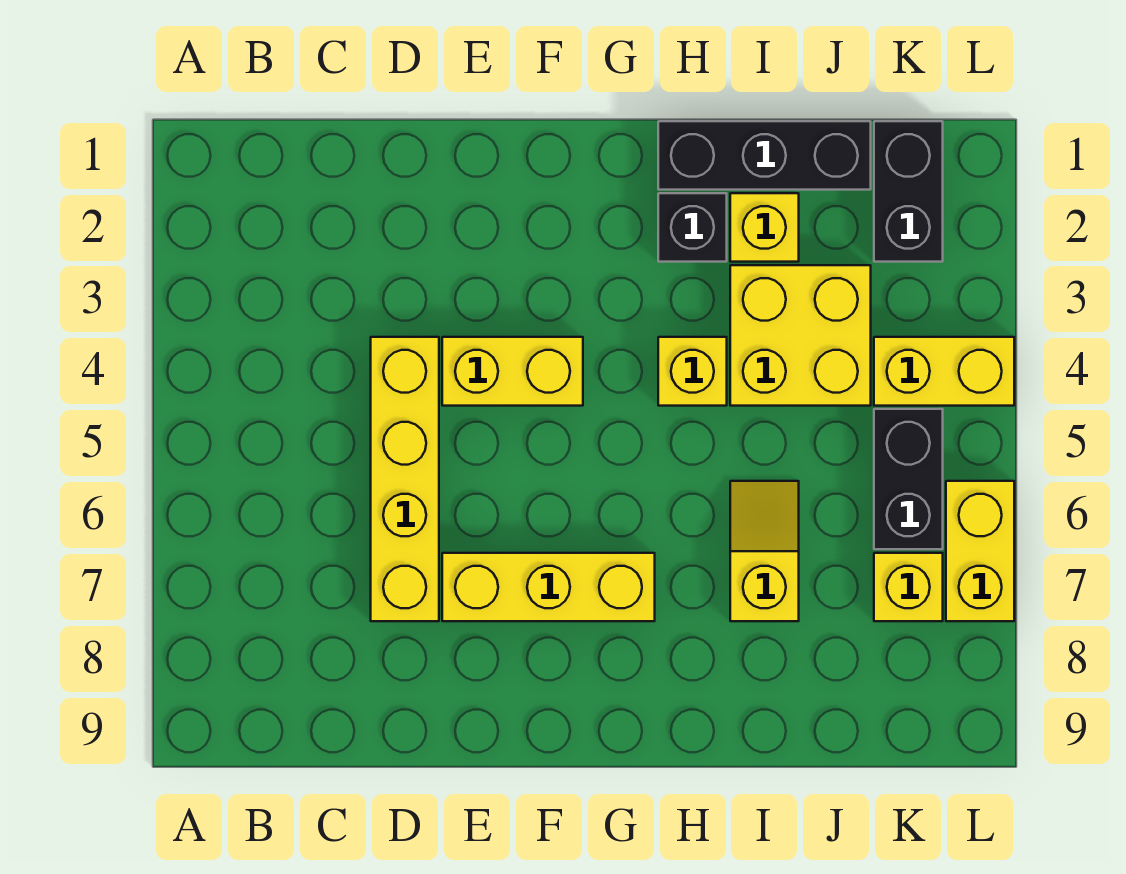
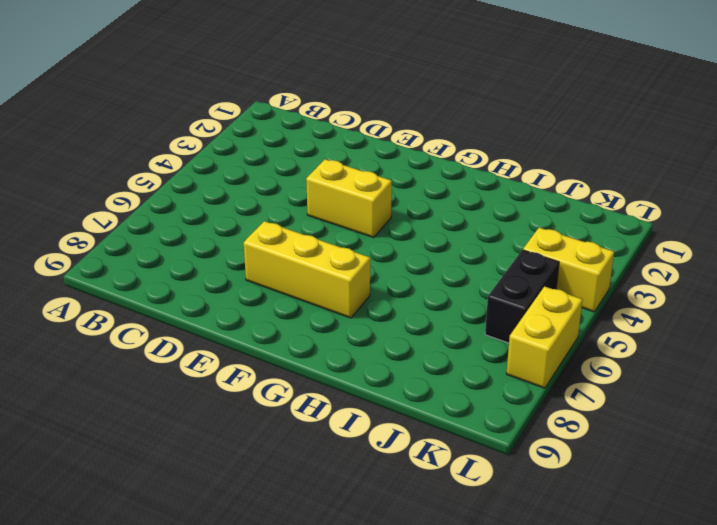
none -> yellow brick D4:D7 level 1
none -> black brick H1:J1 level 1
none -> black brick H2 level 1

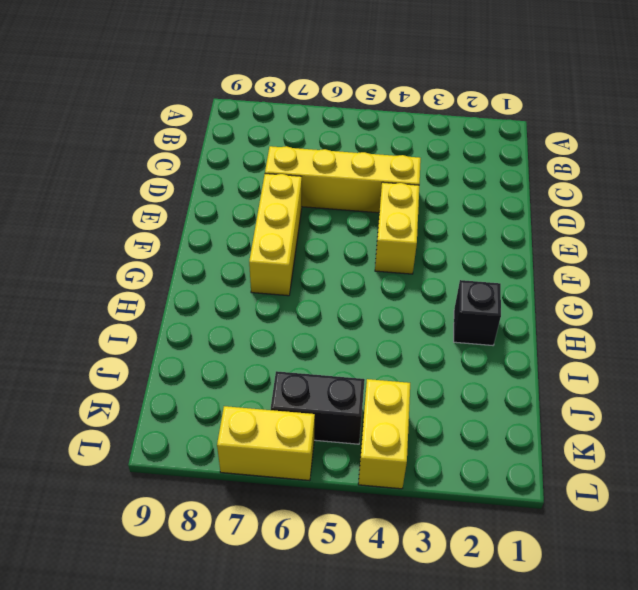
none -> black brick H1:J1 level 1
none -> yellow brick H4 level 1
none -> yellow brick I2 level 1

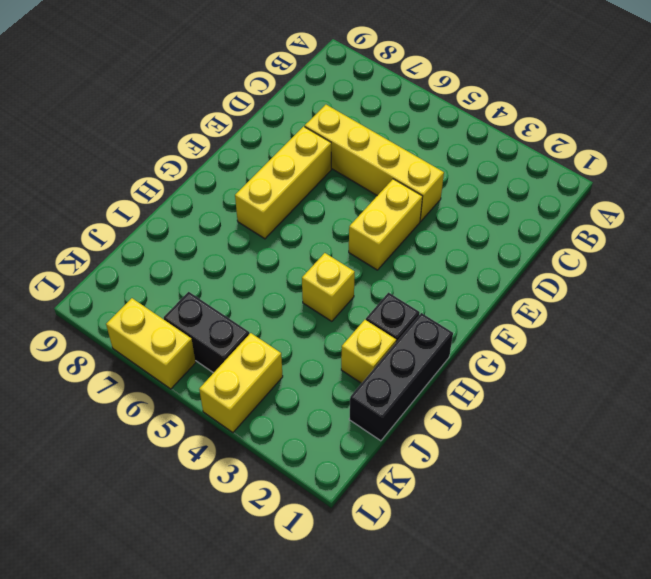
none -> yellow brick I3:J4 level 1
none -> yellow slope I6:I7 level 1 top 7
none -> black brick K1:K2 level 1

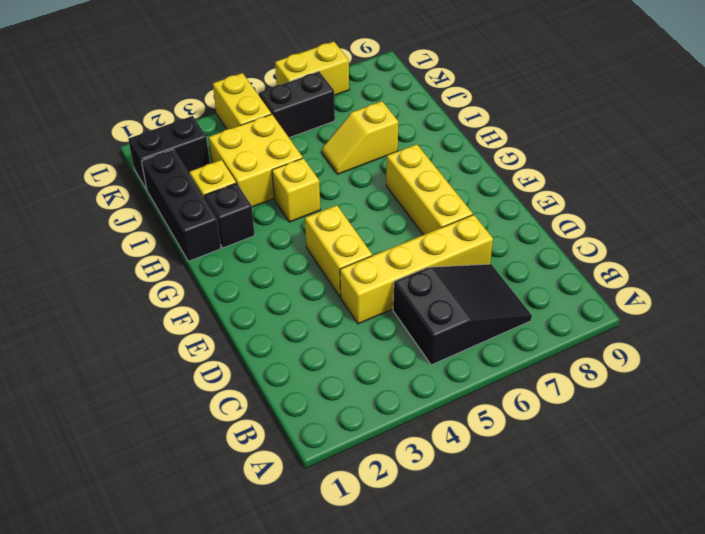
black slope B5:C7 level 1 top 5 -> none
none -> yellow brick K7 level 1

